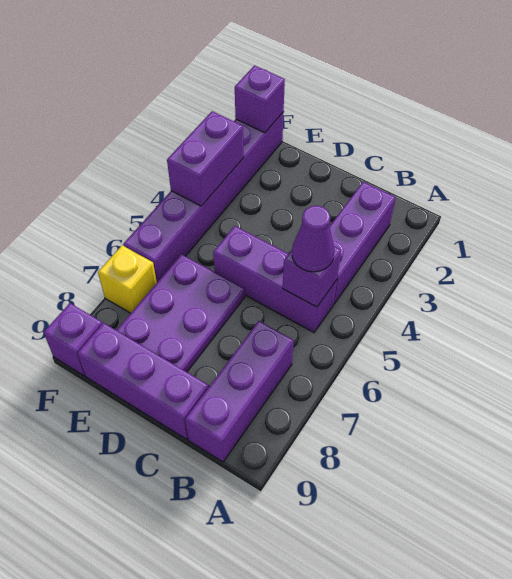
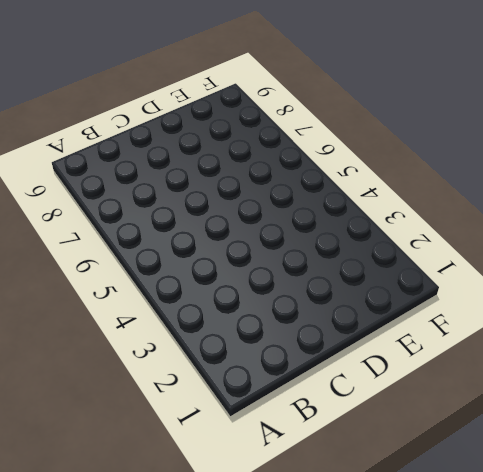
none -> purple brick B2:B4 level 1
none -> purple brick B5:D5 level 1
none -> purple brick B7:B9 level 1

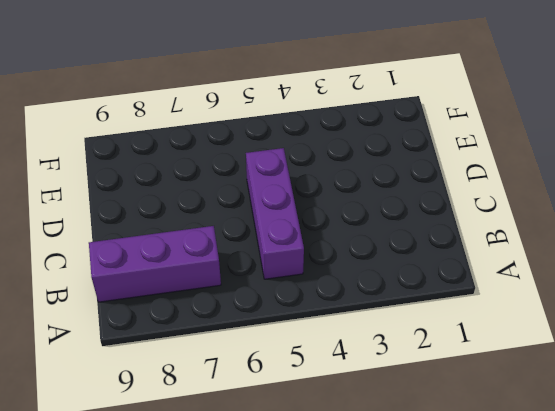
none -> purple brick B2:B4 level 1
none -> purple brick C9:E9 level 1
none -> purple plate D6:E8 level 1

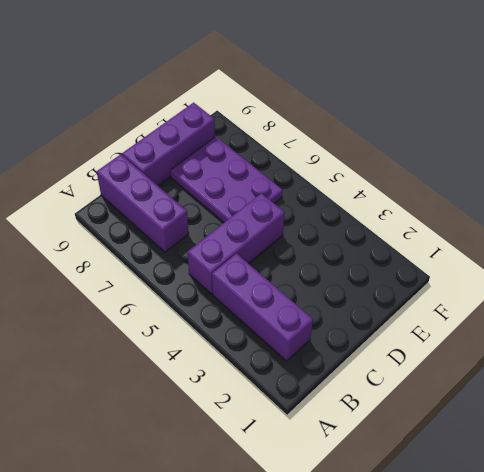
none -> purple brick F1:F6 level 1
none -> yellow brick F7 level 1
none -> purple brick F9 level 1

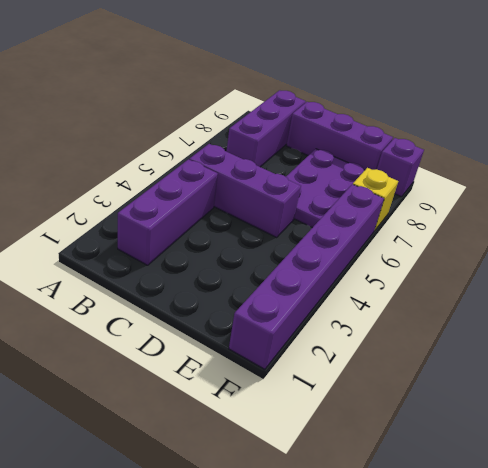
none -> purple brick B5 level 2
none -> purple brick F1 level 2
none -> purple brick F3:F4 level 2

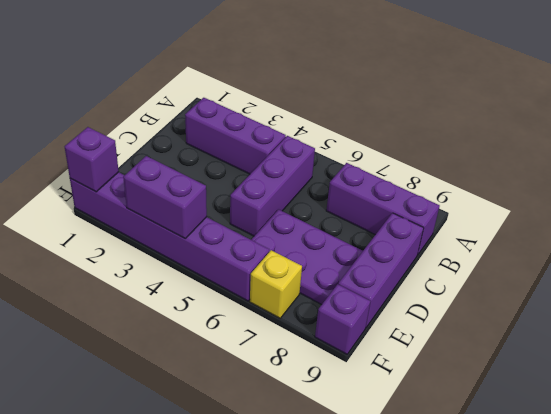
none -> purple brick B5 level 2
none -> purple cone B5 level 3

